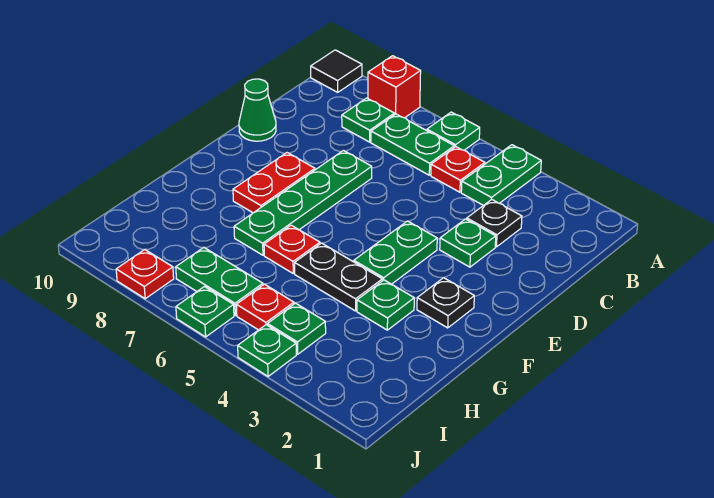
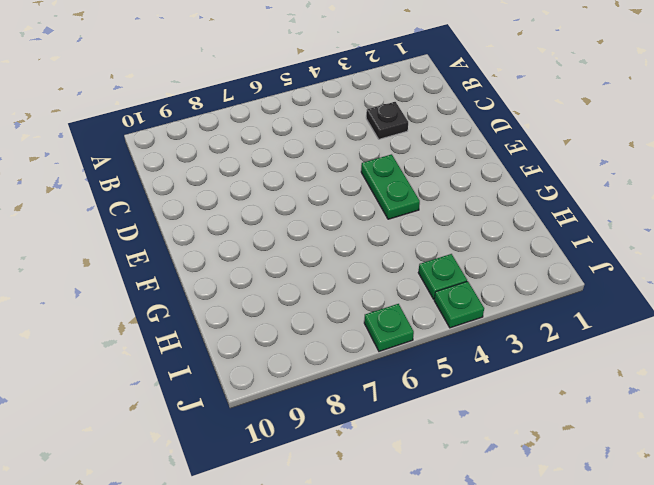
none -> green plate A4:B4 level 1
none -> green plate A6 level 1
none -> red brick A8 level 1

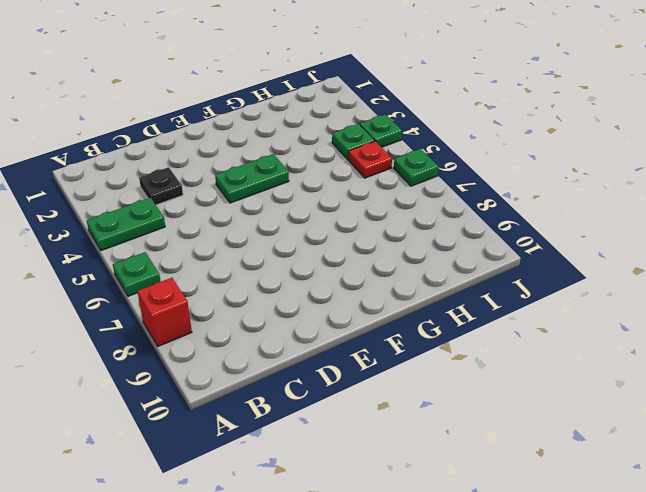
none -> black tile A10 level 1
none -> red plate B5 level 1
none -> green plate B6:B7 level 1

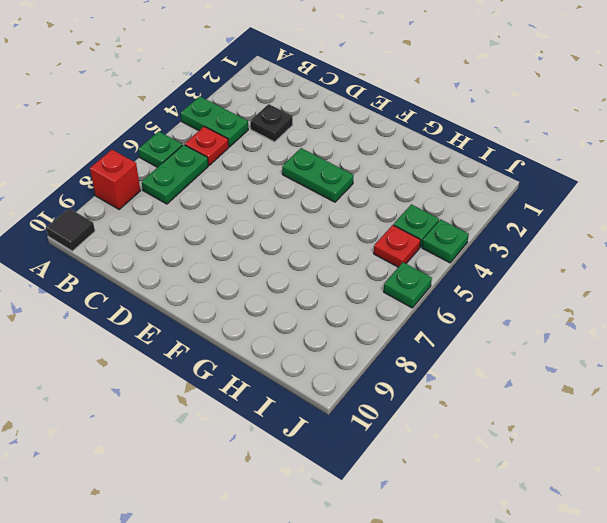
none -> green plate B8 level 1
none -> green plate D3 level 1
none -> green plate D7:G7 level 1

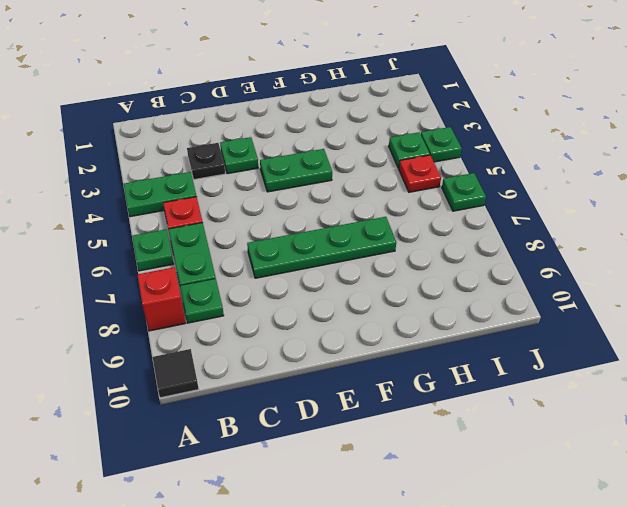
none -> green cone D10 level 1
none -> red plate E8:F8 level 1
none -> black plate F2 level 1

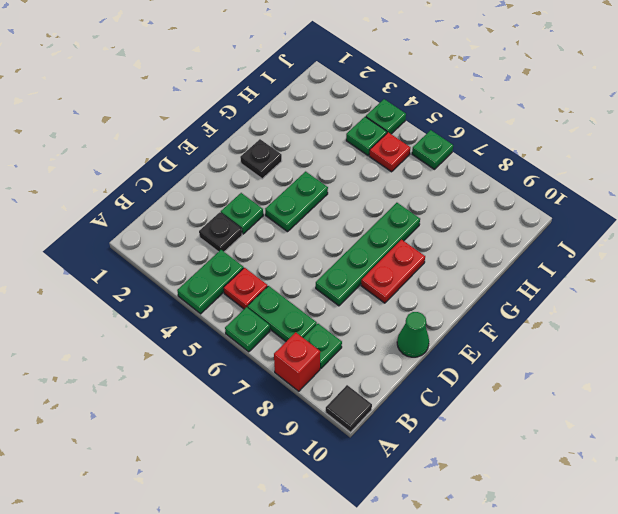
none -> green plate G3 level 1
none -> black plate G4:G5 level 1
none -> red plate G6 level 1

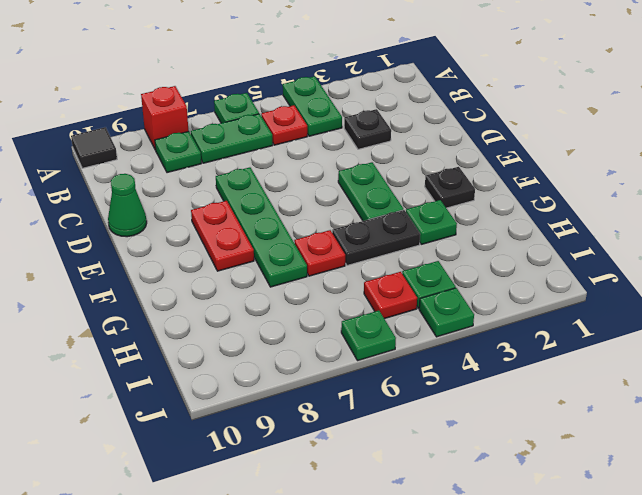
none -> green plate D3 level 1
none -> green plate I6:I7 level 1
none -> red plate J8 level 1

